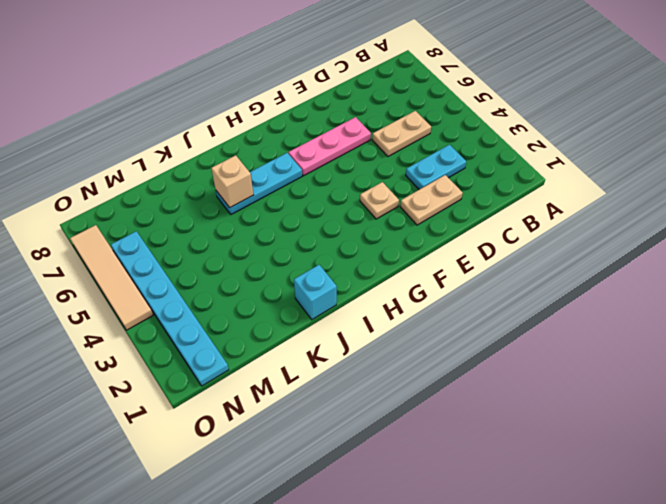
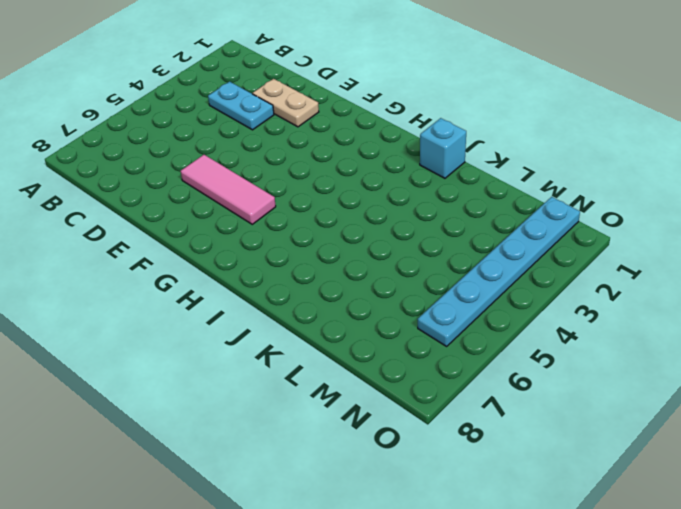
pink tile E6:G6 level 1 -> pink plate E6:G6 level 1
none -> tan plate C5:D5 level 1
none -> tan plate F3 level 1

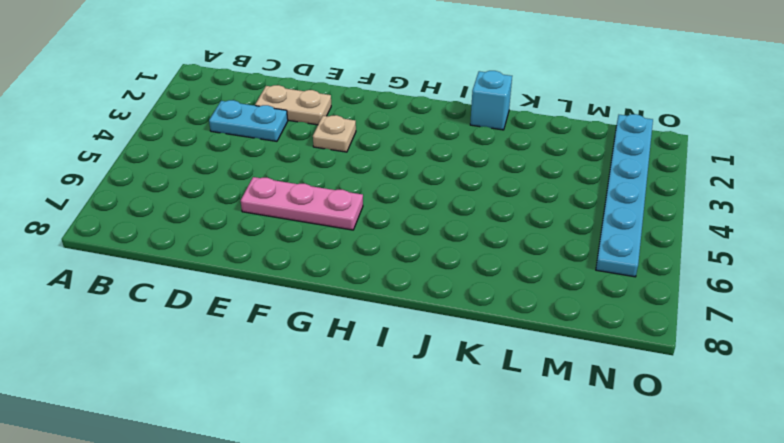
none -> tan plate C5:D5 level 1
none -> cyan plate H6:J6 level 1

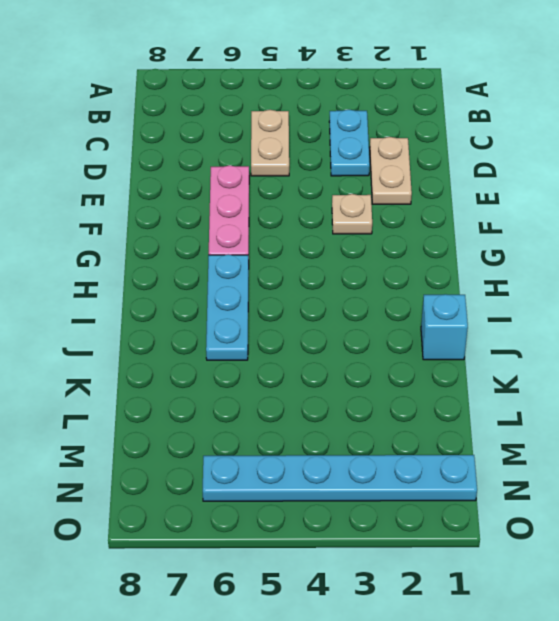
none -> tan tile O4:O7 level 1
none -> tan brick J6 level 2

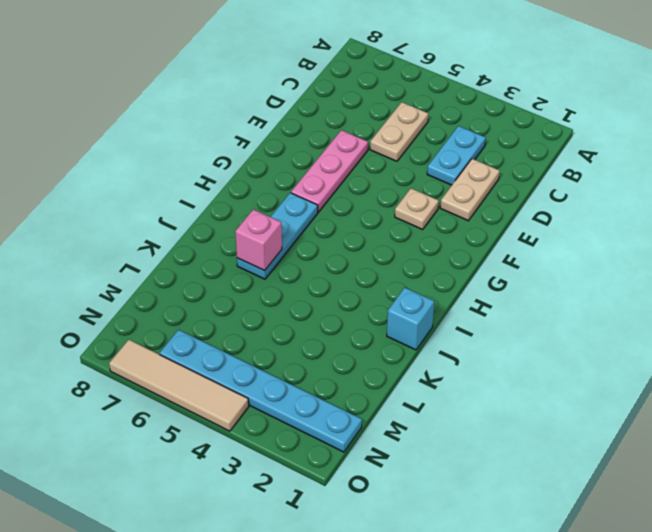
pink brick J6 level 2 -> tan brick J6 level 2

